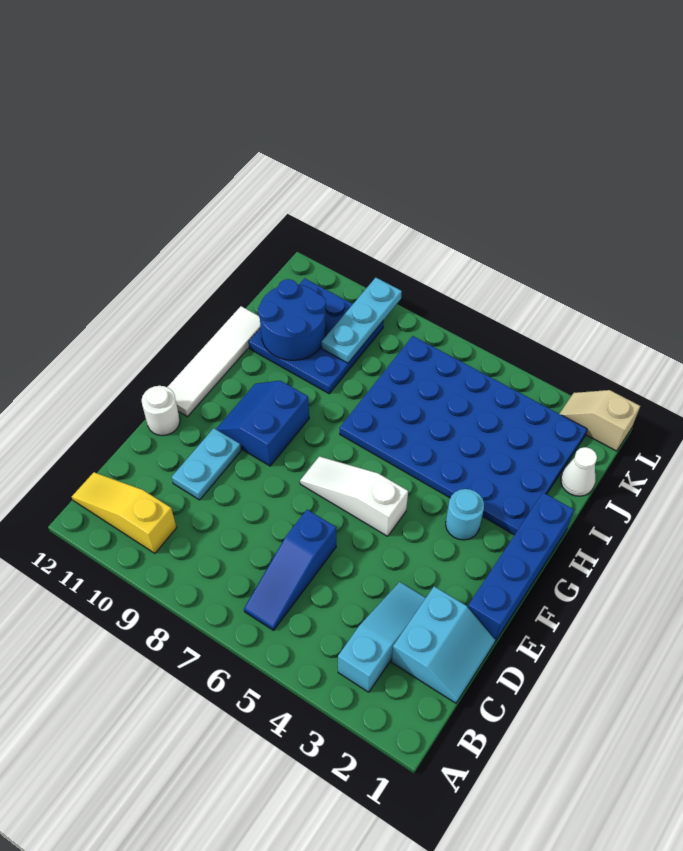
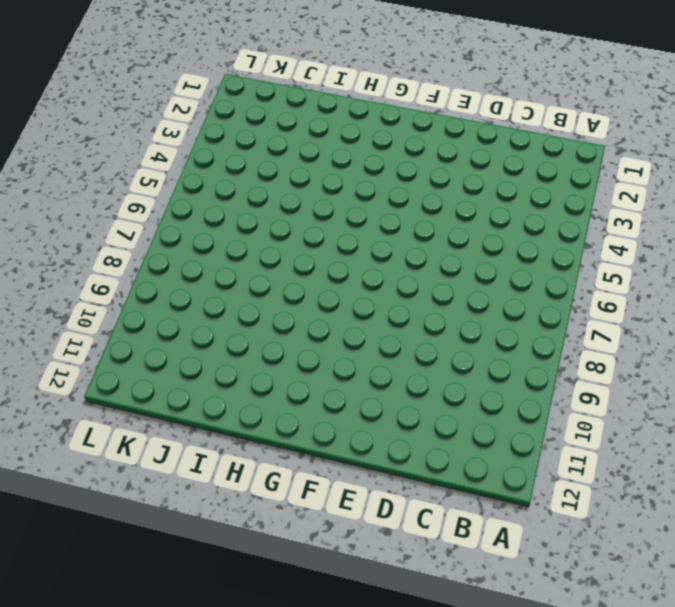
none -> cyan slope B3:D3 level 1 top B
none -> blue slope B6:D6 level 1 top D
none -> yellow slope B10:B12 level 1 top 10

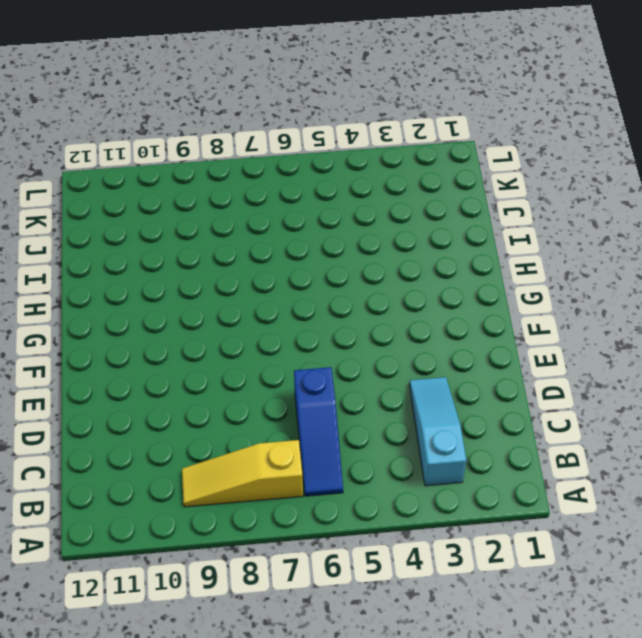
yellow slope B7:B9 level 1 top 7 -> yellow slope B10:B12 level 1 top 10
none -> cyan slope C1:D2 level 1 top 2
none -> cyan plate D10:E10 level 1
none -> blue brick E1:H1 level 1

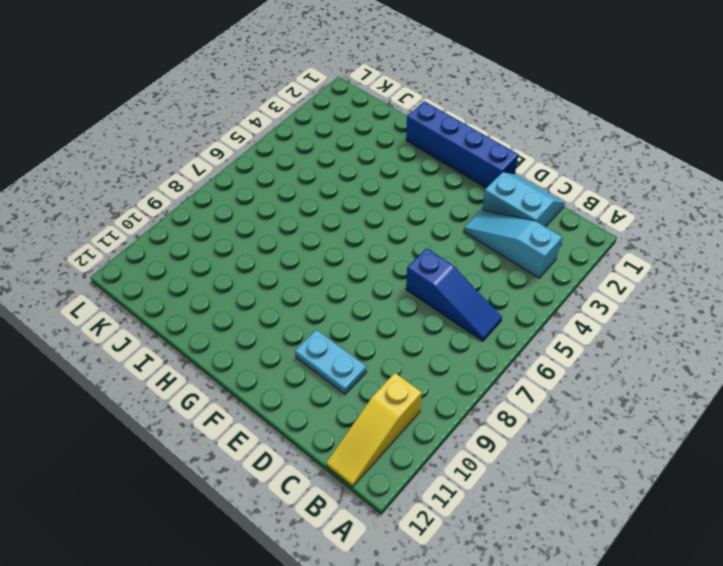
none -> white round brick E12 level 1
none -> white slope F5:F7 level 1 top 5
none -> blue slope F9:G10 level 1 top 9

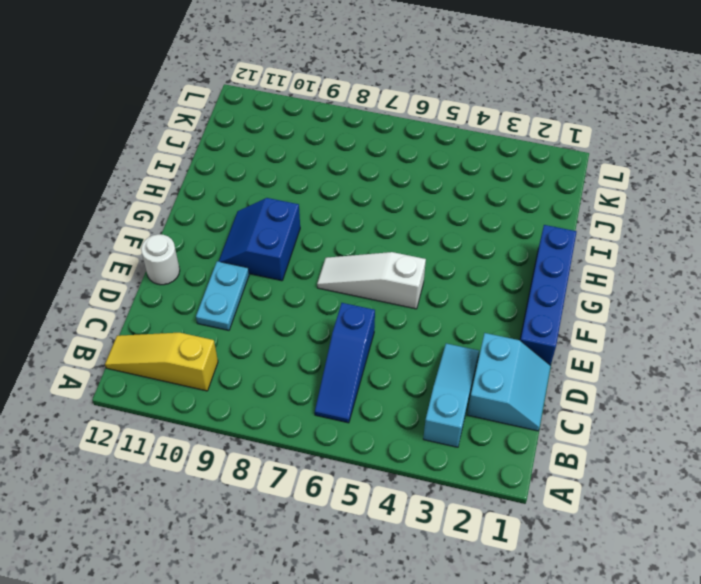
none -> white tile F12:I12 level 1
none -> cyan round brick G3 level 1
none -> blue plate H2:K7 level 1

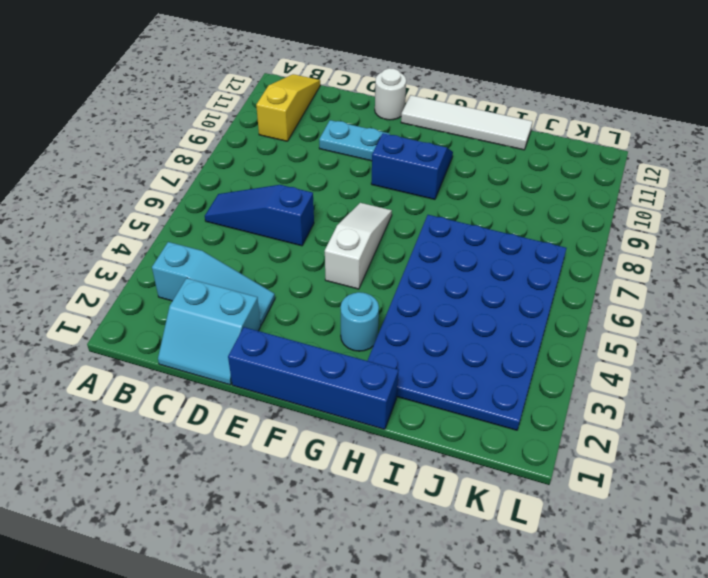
none -> blue plate I9:K11 level 1
none -> white cone J1 level 1
none -> tan slope L1:L2 level 1 top 1

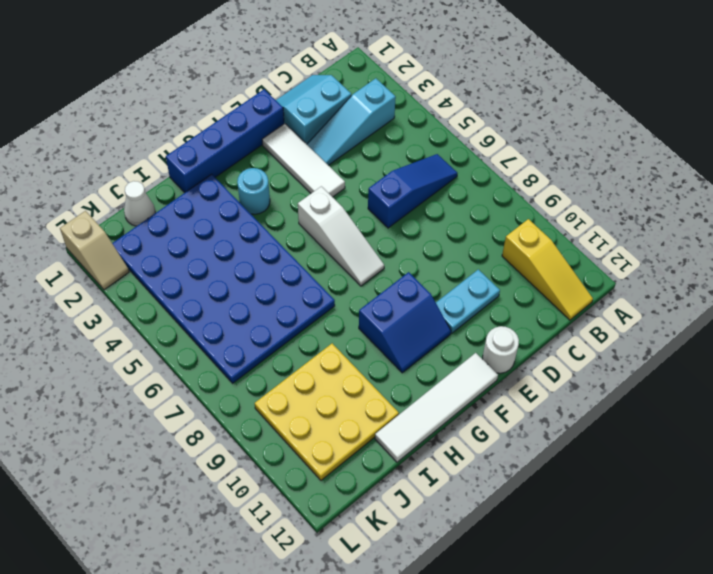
white tile E2:E4 level 1 -> none
yellow plate I9:K11 level 1 -> blue plate I9:K11 level 1
none -> blue round brick I10:J11 level 2
none -> cyan plate J9:L9 level 2

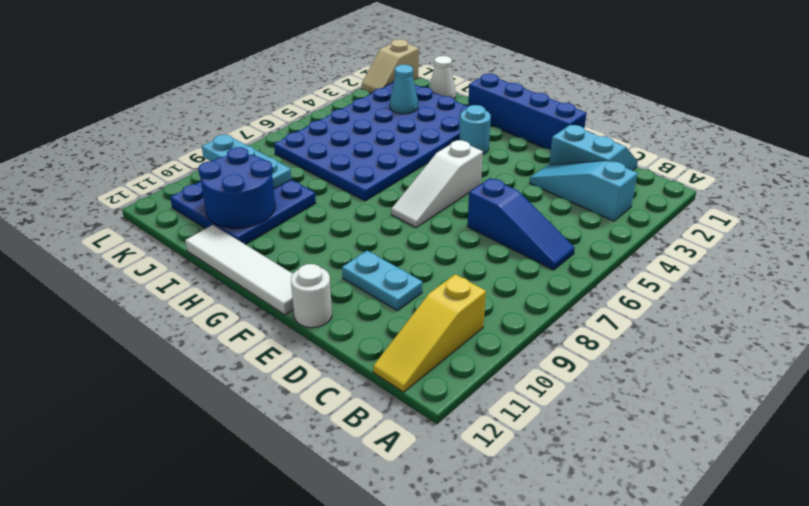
cyan cone J3 level 2 -> none
none -> blue slope F9:G10 level 1 top 9

